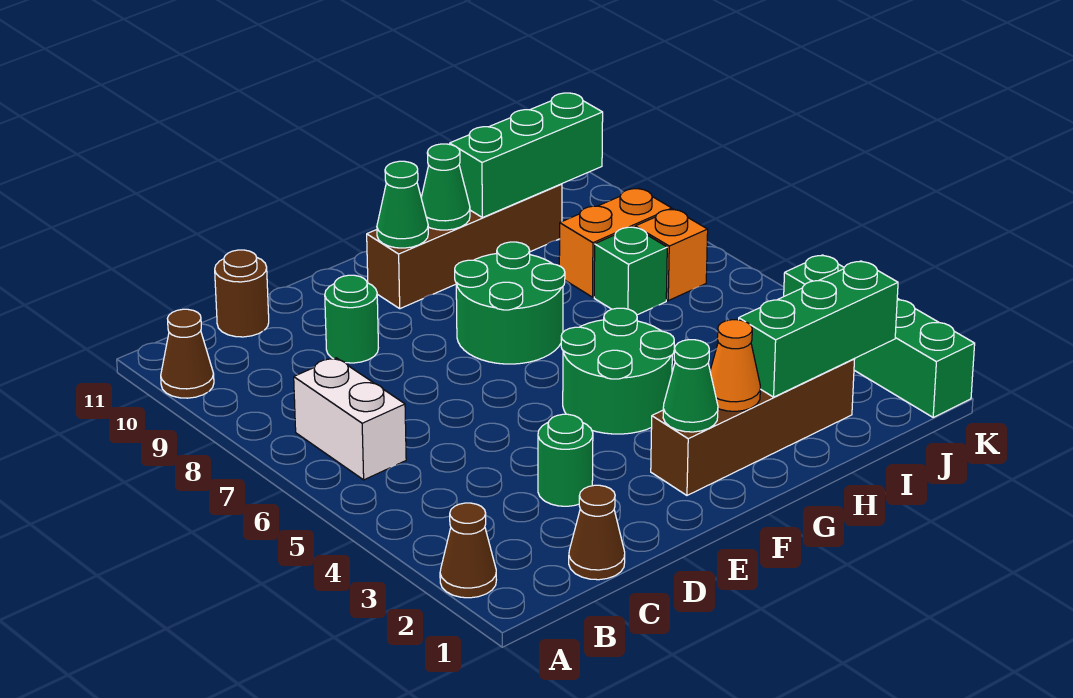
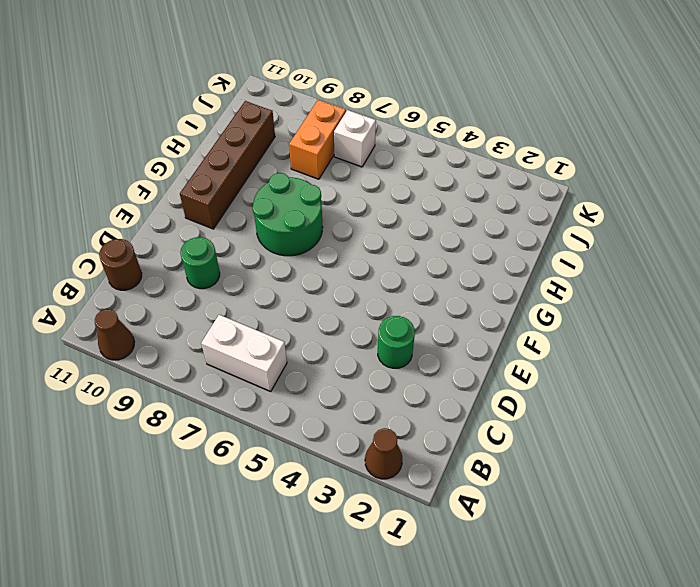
white brick J7 level 1 -> orange brick J7 level 1
none -> brown cone C1 level 1
none -> brown brick F2:I2 level 1
none -> green round brick F4:G5 level 1

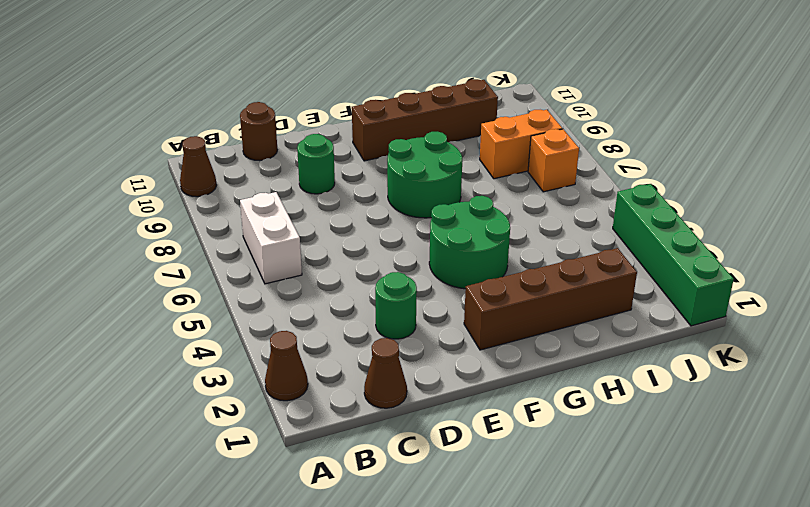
none -> green brick I7 level 1
none -> green cone F2 level 2
none -> green cone F10 level 2

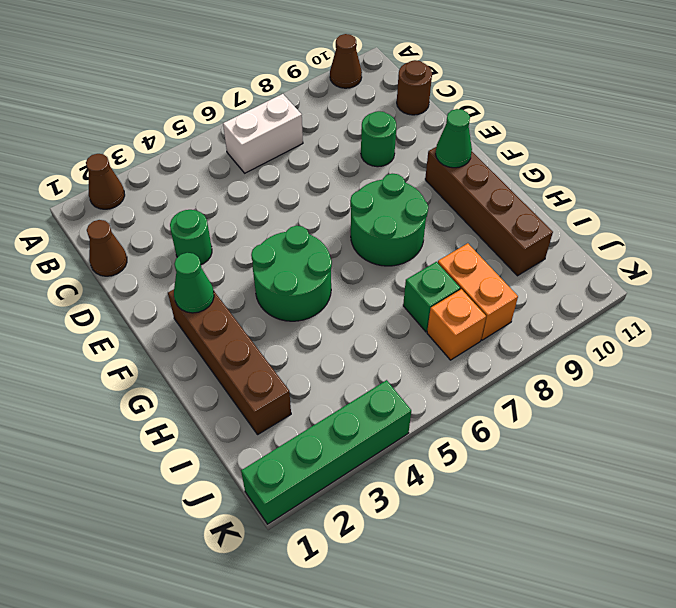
none -> orange cone G2 level 2
none -> green cone G10 level 2
none -> green brick H2:J2 level 2

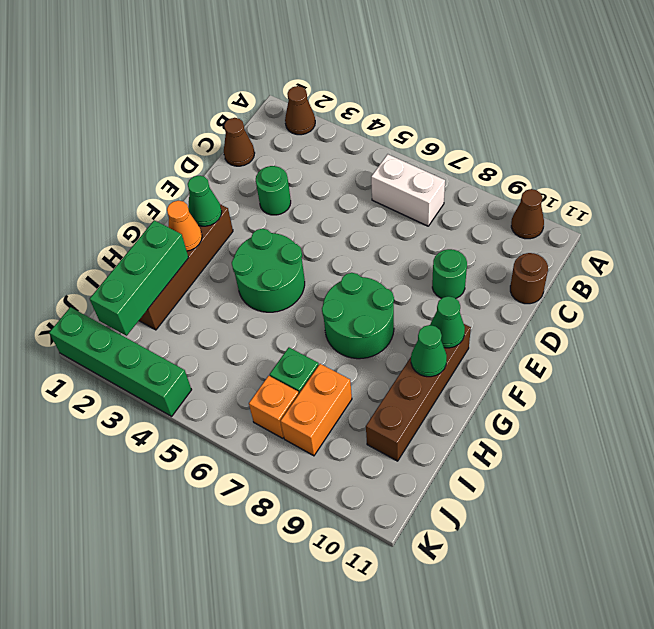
none -> green brick H10:J10 level 2

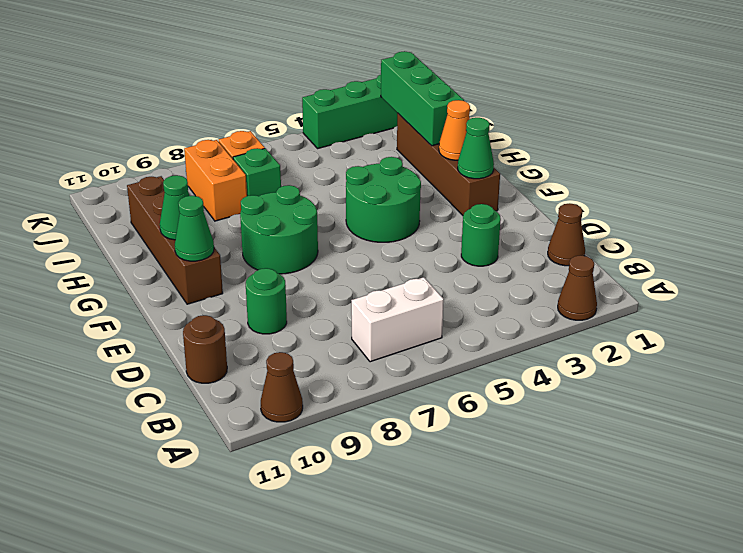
none -> green brick H10:J10 level 2

